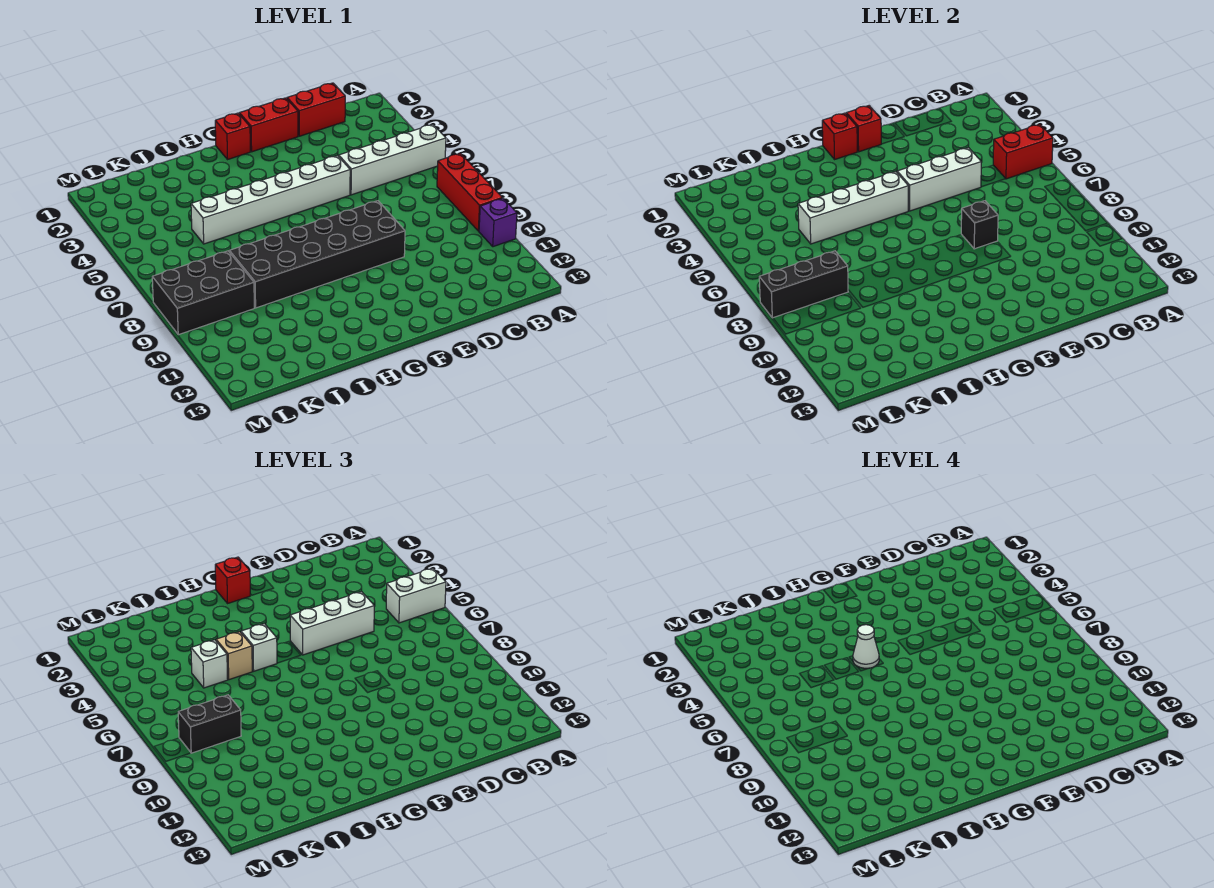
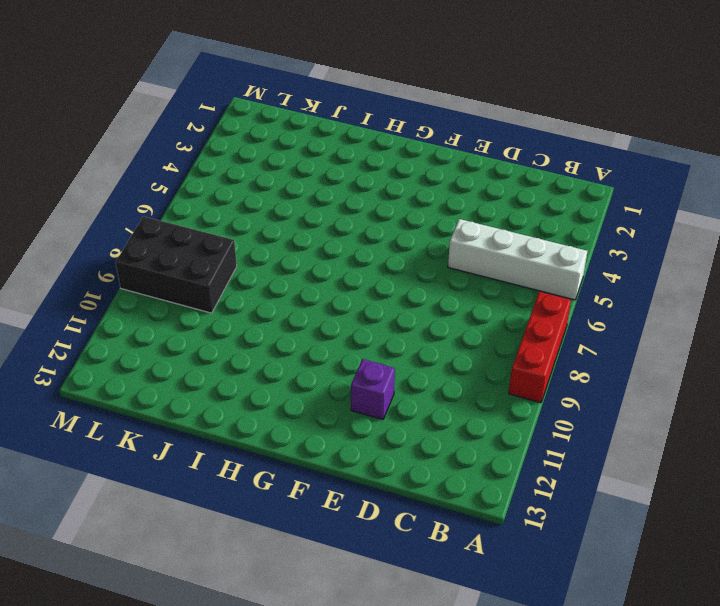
purple brick E11 level 1 -> purple brick A10 level 1
none -> red brick C1:D1 level 1
none -> red brick E1:F1 level 1
none -> white brick E5:J5 level 1

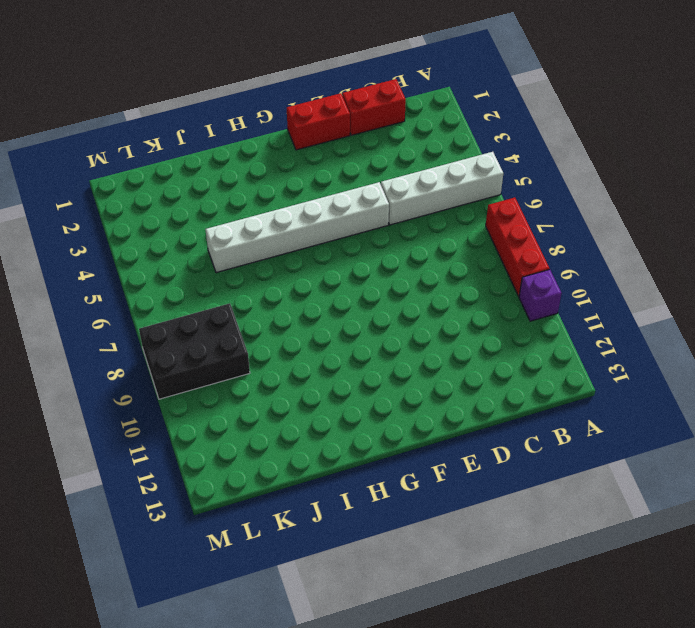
none -> black brick E8:J9 level 1
none -> red brick G1 level 1
none -> red brick A5:B5 level 2

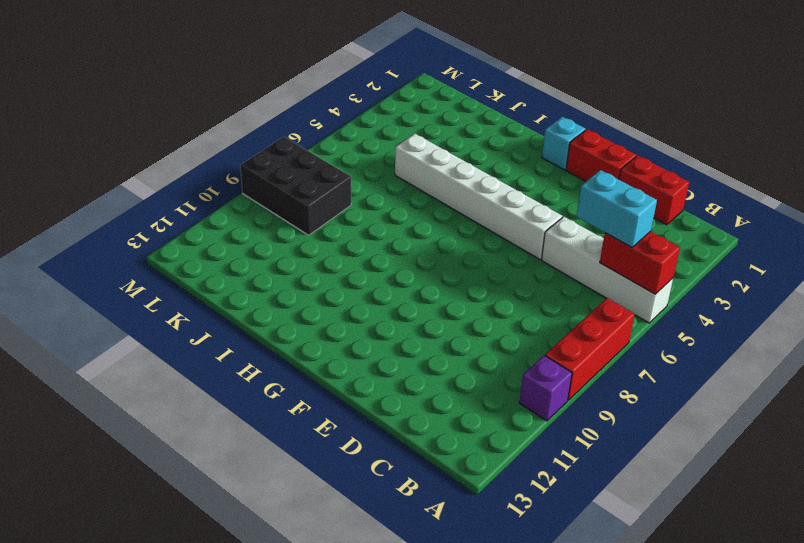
cyan brick B5:C5 level 3 -> white brick A5:B5 level 3
cyan brick G1 level 1 -> red brick G1 level 1
none -> black brick E8:J9 level 1
none -> white brick D5:F5 level 2
none -> black brick E8 level 2

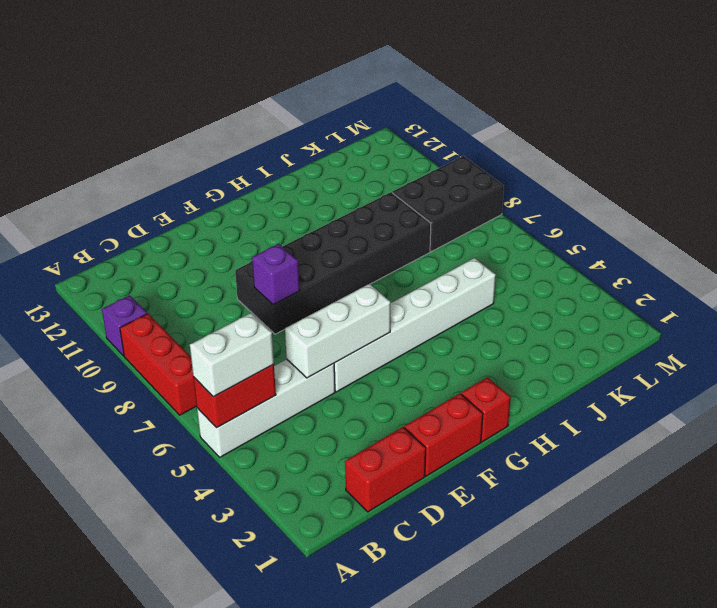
purple brick E8 level 2 -> black brick E8 level 2
none -> red brick F1 level 2
none -> red brick G1 level 2
none -> white brick G5:J5 level 2

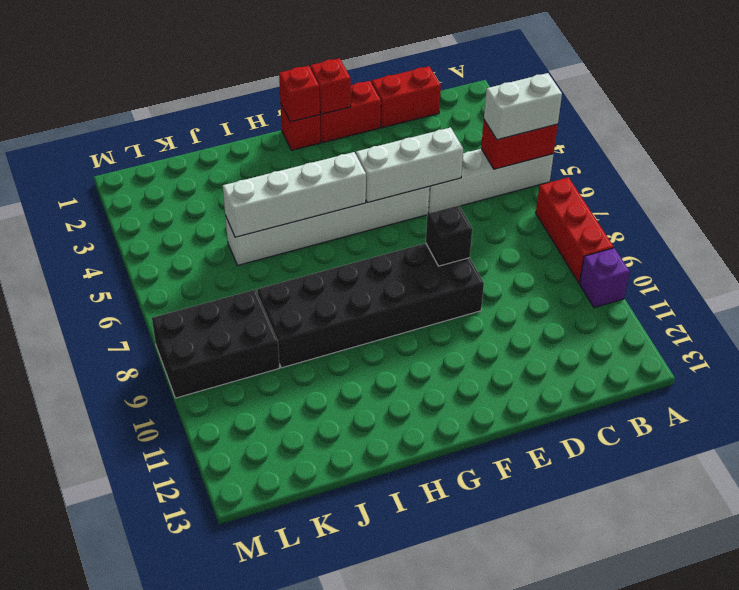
none -> black brick K8:M8 level 2
none -> white brick D5:F5 level 3
none -> red brick G1 level 3

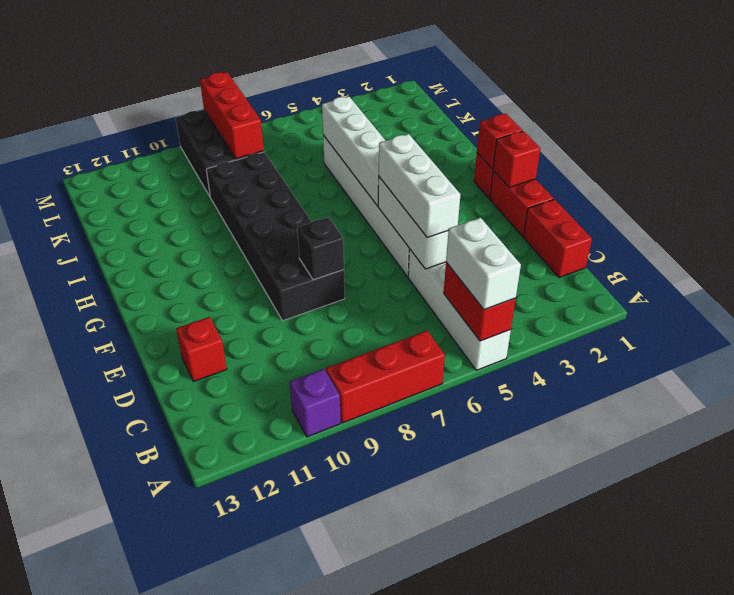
red brick D12 level 1 -> red brick G1 level 3
red brick K8:M8 level 2 -> black brick K8:M8 level 2
none -> white brick H5 level 3
none -> tan brick I5 level 3
none -> white brick J5 level 3

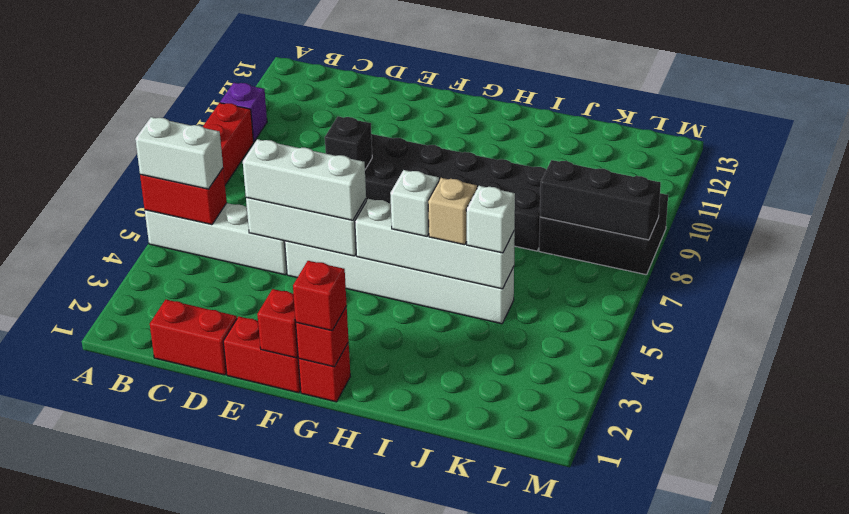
none -> black brick K8:L8 level 3
none -> white cone H5 level 4

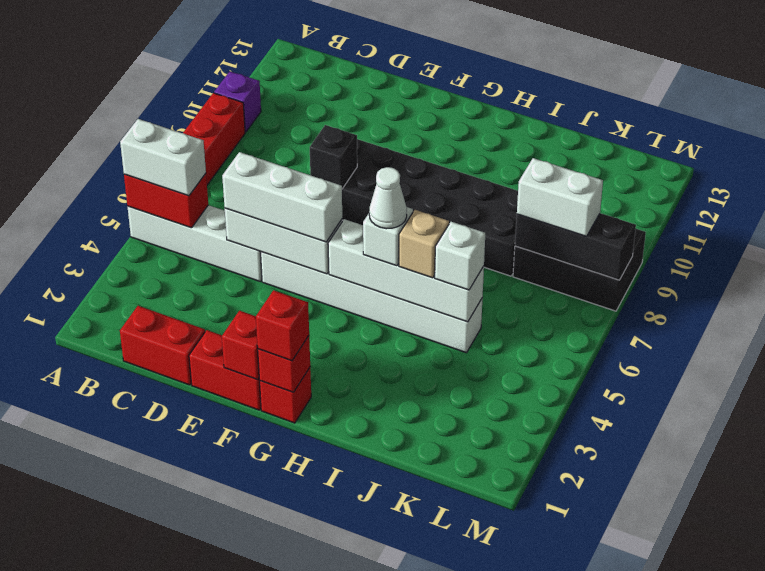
white brick K8:L8 level 3 -> black brick K8:L8 level 3

